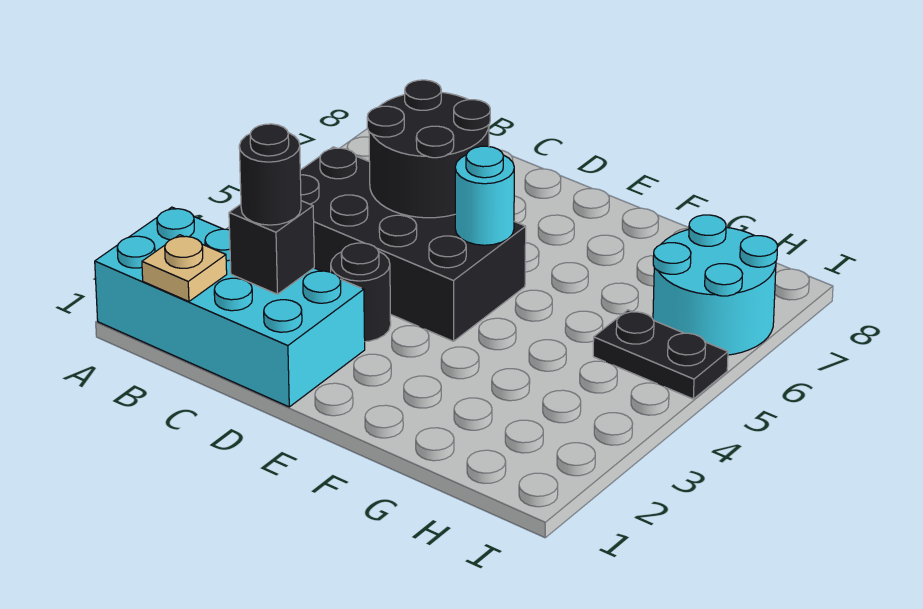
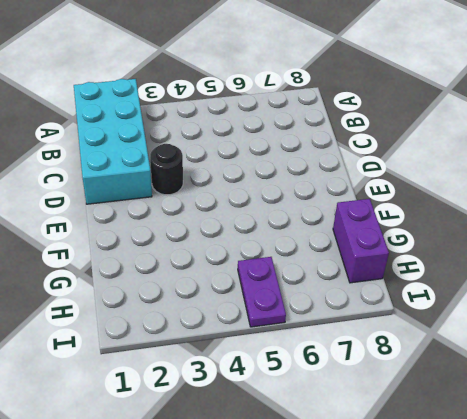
purple brick G8:H8 level 1 -> none
purple plate H5:I5 level 1 -> black plate H5:I5 level 1
none -> black brick B4:E5 level 1
none -> cyan round brick H6:I7 level 1

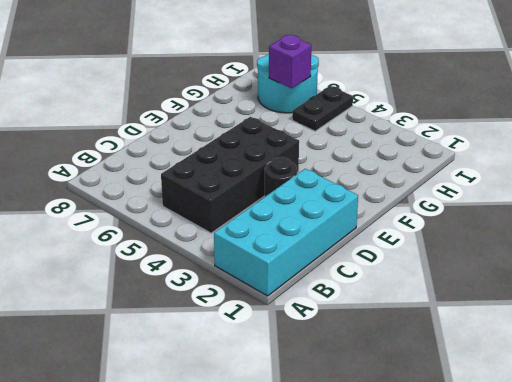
purple brick H6 level 2 -> none
none -> tan plate B1 level 2
none -> black brick C2 level 2

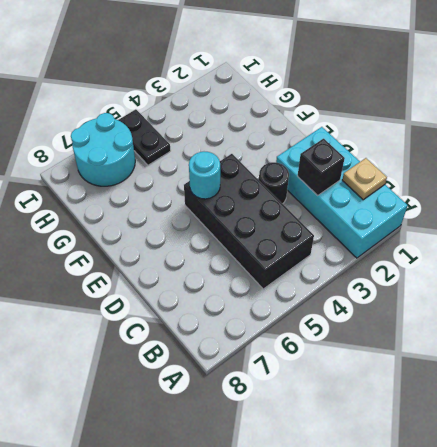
none -> black round brick C5:D6 level 2
none -> black round brick C2 level 3

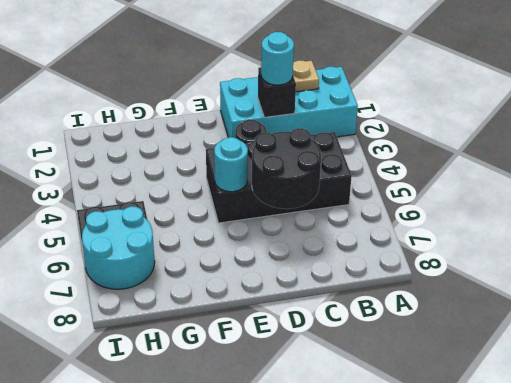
cyan round brick C2 level 3 -> black round brick C2 level 3

